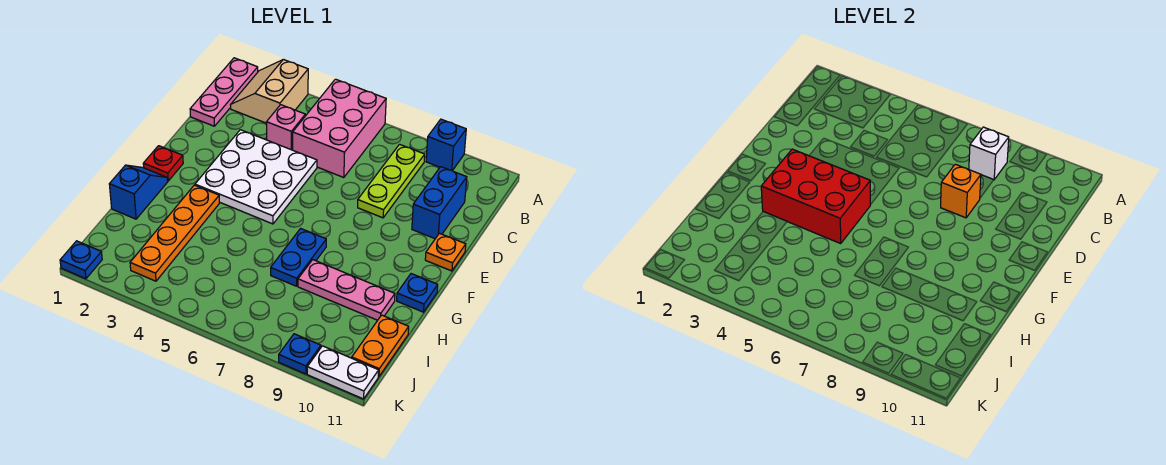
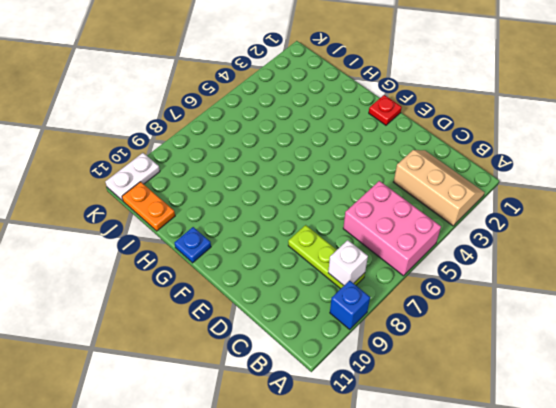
tan slope A2:C3 level 1 top 3 -> tan slope A2:B3 level 1 top 3
none -> pink plate A1:C1 level 1
none -> pink brick C4 level 1
none -> blue brick C10:D10 level 1

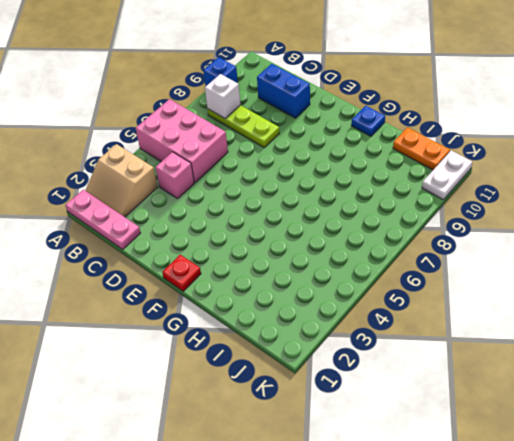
none -> white plate D3:F5 level 1
none -> orange plate E11 level 1
none -> blue slope G1:H1 level 1 top H

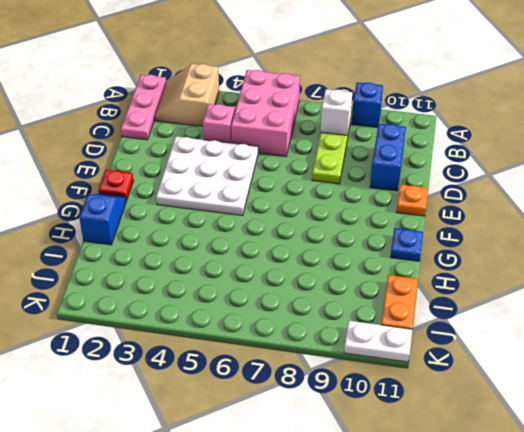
none -> orange plate G3:J3 level 1
none -> blue plate G7:H7 level 1
none -> pink plate H8:H10 level 1

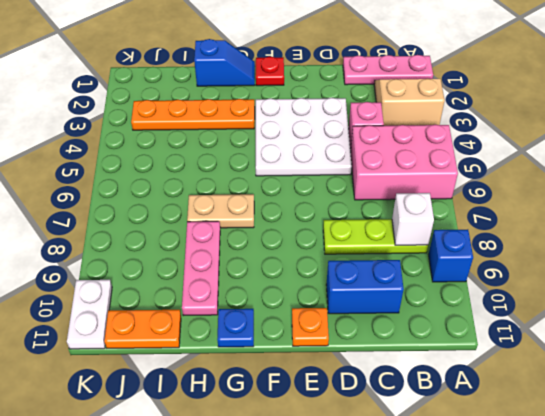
tan plate G7:H7 level 1 -> blue plate G7:H7 level 1
none -> blue plate K1 level 1
none -> blue plate K9 level 1
none -> orange brick D8 level 2

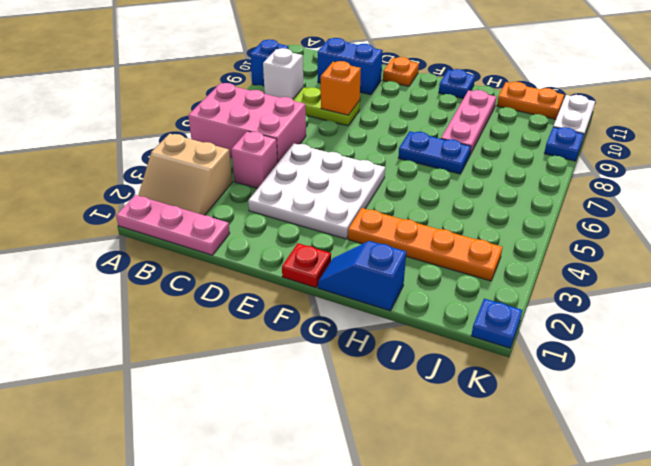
none -> red brick F3:G5 level 2

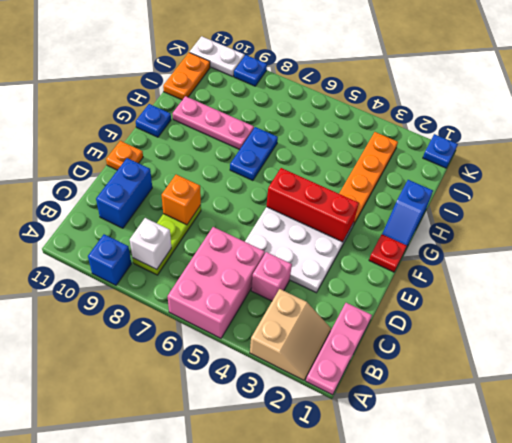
red brick F3:F5 level 2 -> red brick F3:G5 level 2

